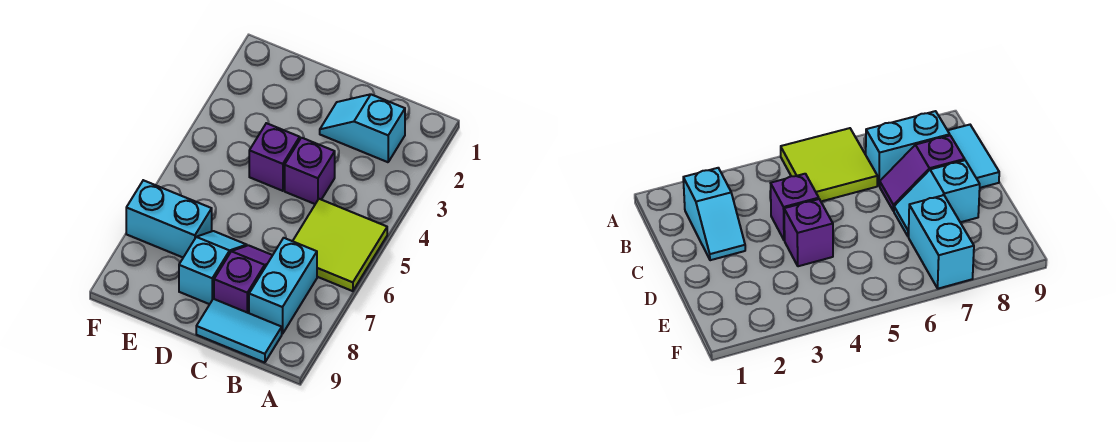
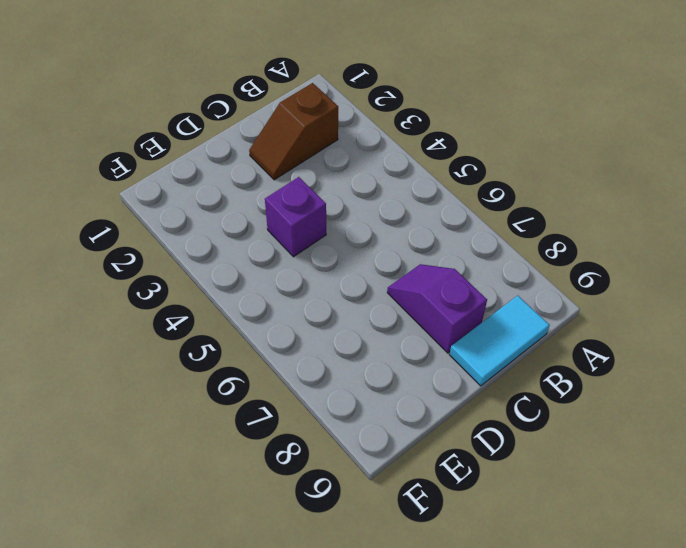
brown slope B2:C2 level 1 top B -> cyan slope B2:C2 level 1 top B
none -> lime tile A5:B6 level 1
none -> cyan brick B7:B8 level 1

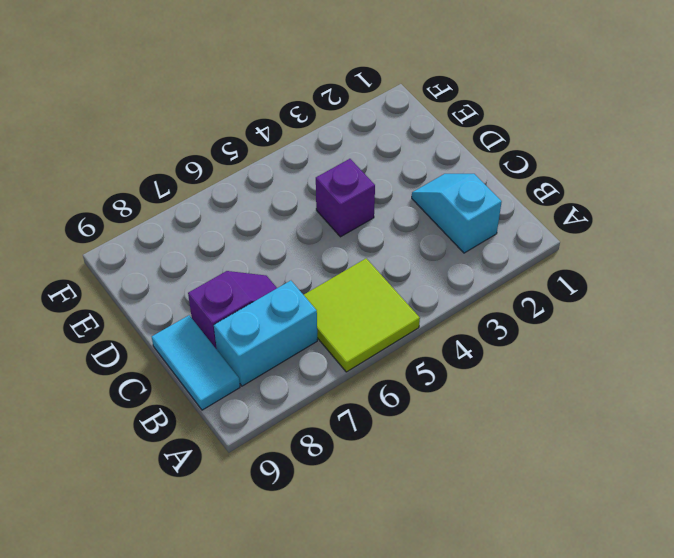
none -> purple brick C4 level 1
none -> cyan slope D7:D8 level 1 top 8

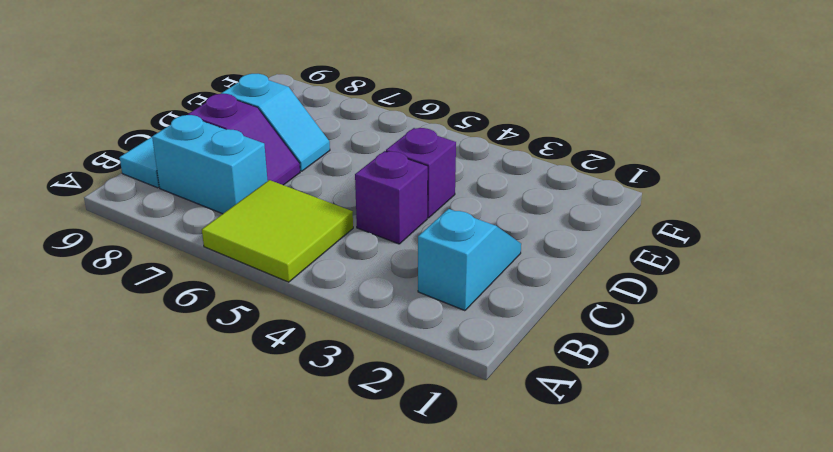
none -> cyan brick E7:F7 level 1

